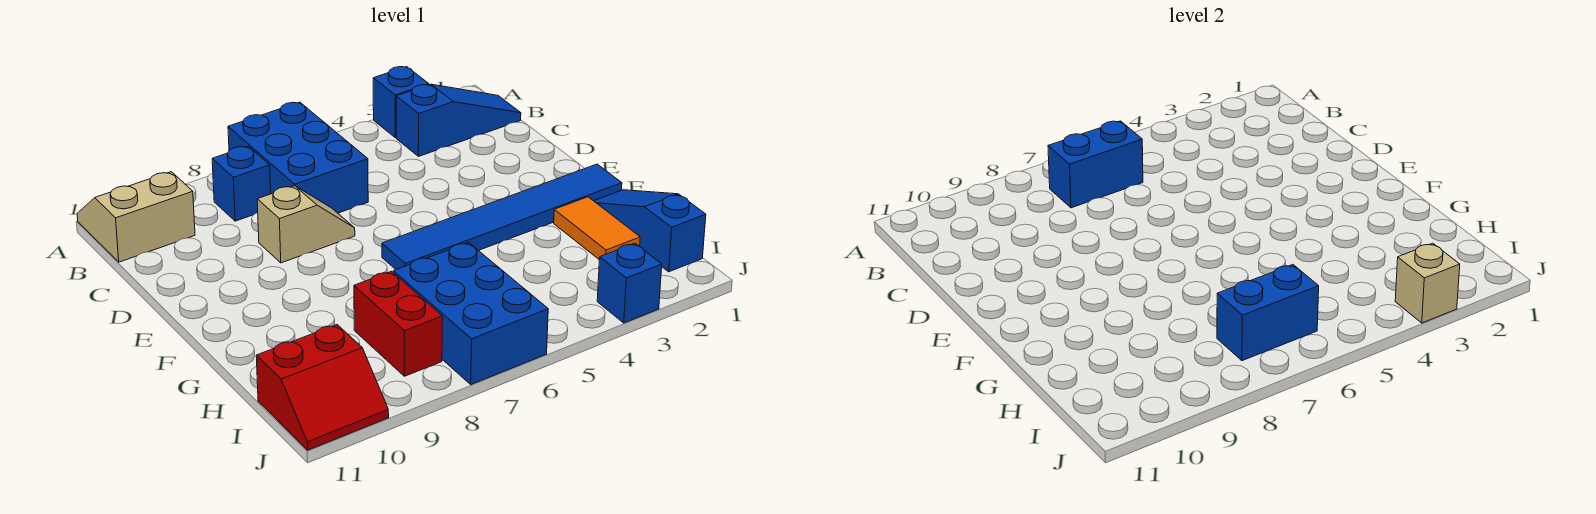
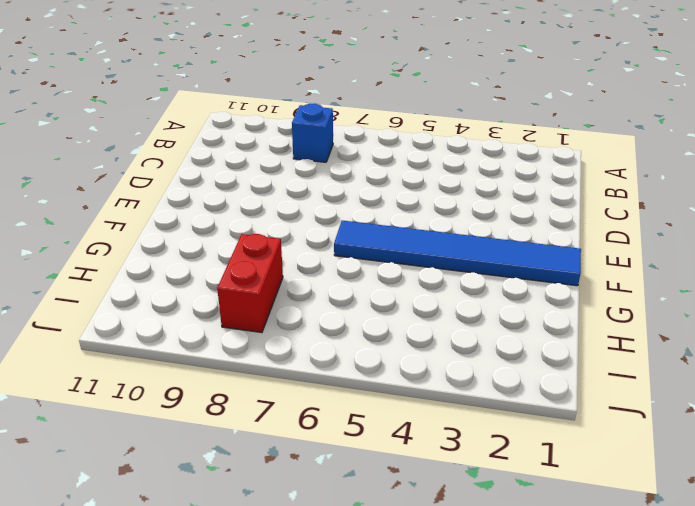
none -> blue brick A3 level 1
none -> blue brick A6:C7 level 1
none -> tan slope A10:B11 level 1 top B

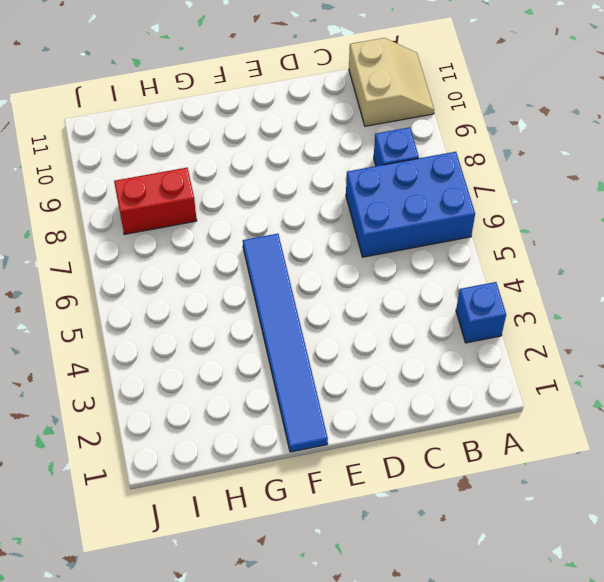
none -> blue slope B1:B3 level 1 top 3
none -> tan slope D7:D8 level 1 top 8
none -> blue slope G1:I1 level 1 top I

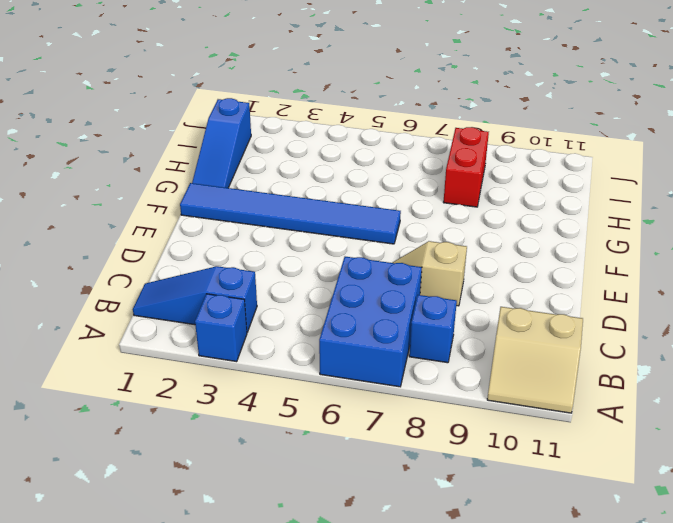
none -> orange tile G2:H2 level 1
none -> blue brick H6:J7 level 1
none -> red slope I10:J11 level 1 top I

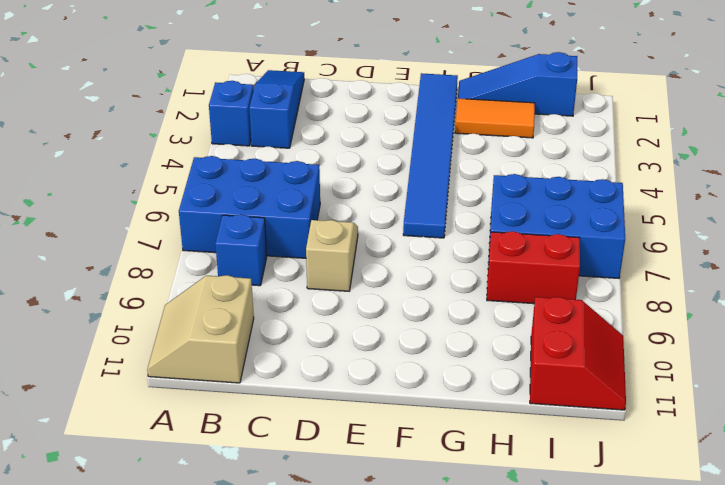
none -> blue brick J3 level 1
none -> blue brick B6:B7 level 2
none -> blue brick I6:I7 level 2

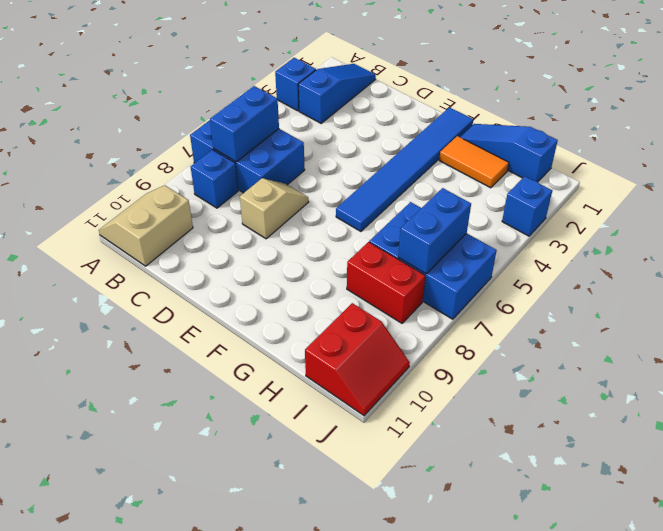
none -> tan brick J3 level 2

